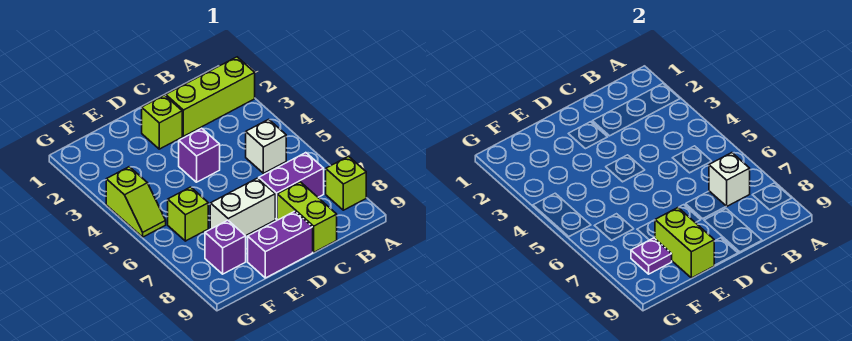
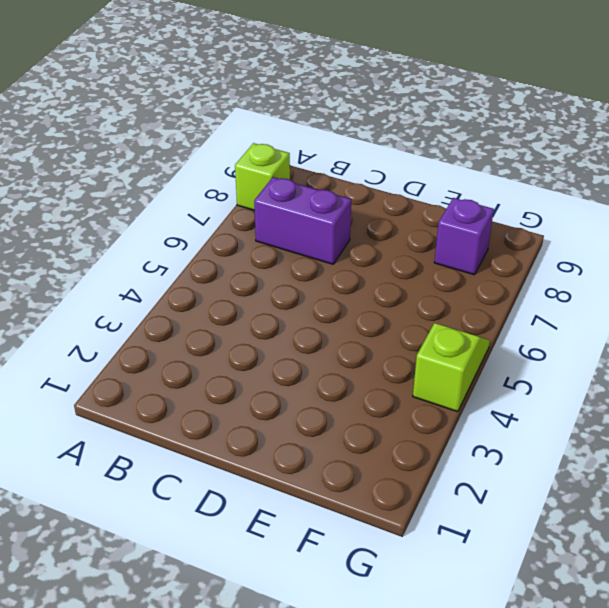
none -> lime brick A2:C2 level 1
none -> white brick B5 level 1
none -> lime brick C8:C9 level 1

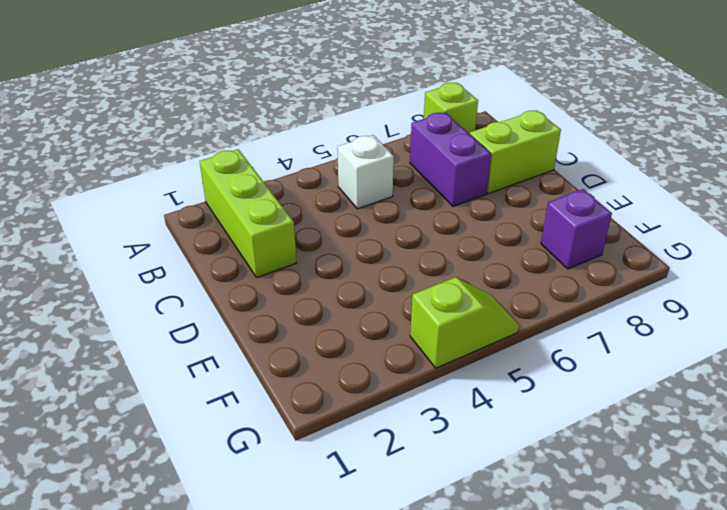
none -> lime brick D2 level 1
none -> purple brick D4 level 1
none -> white brick D7:E7 level 1

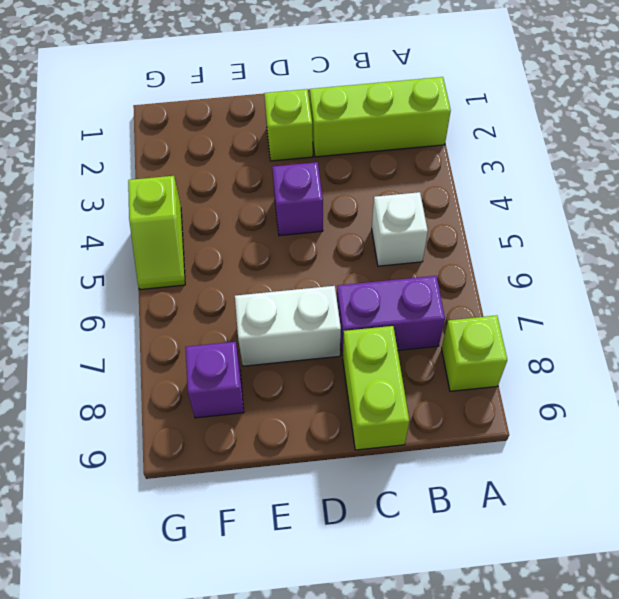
none -> purple brick D9:E9 level 1
none -> lime brick F6 level 1
none -> white brick B7 level 2

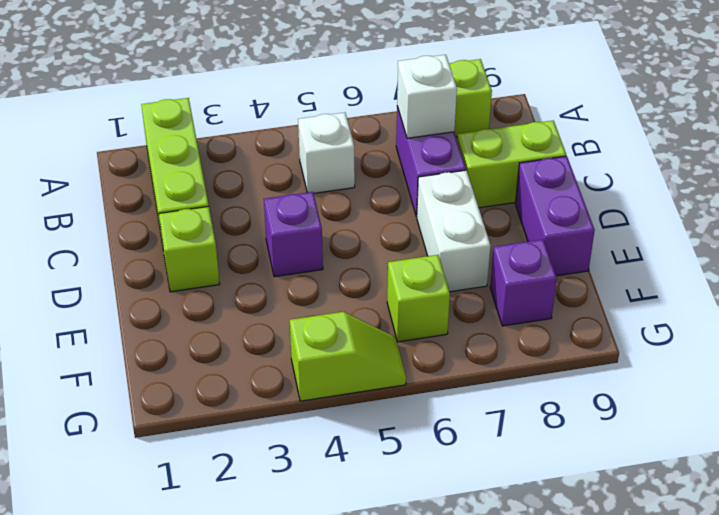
none -> lime brick E8:E9 level 2
none -> purple plate F8 level 2

